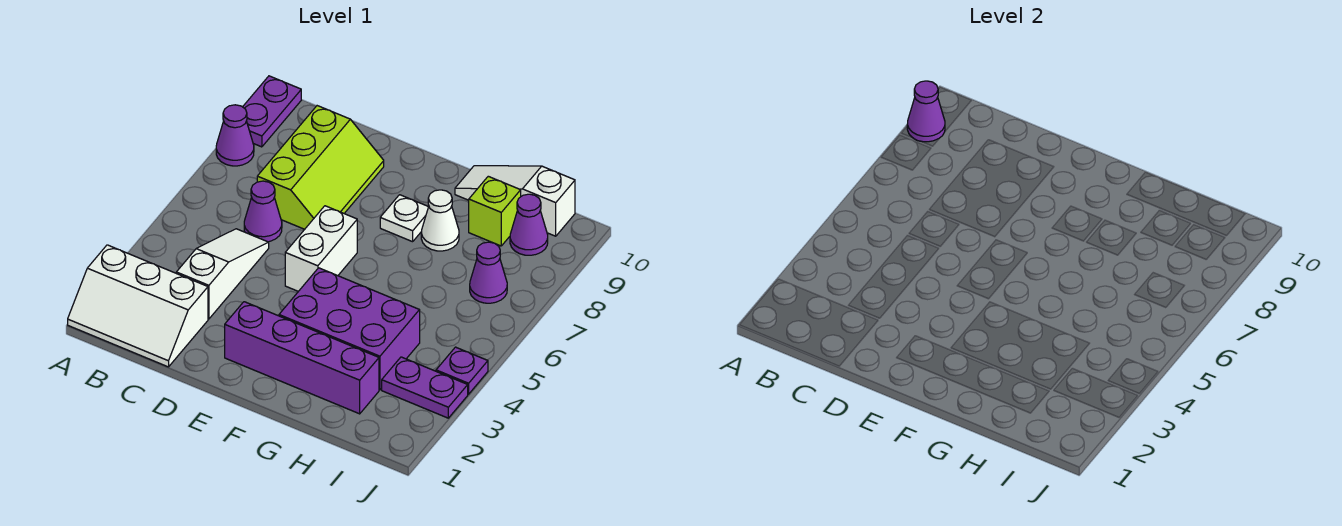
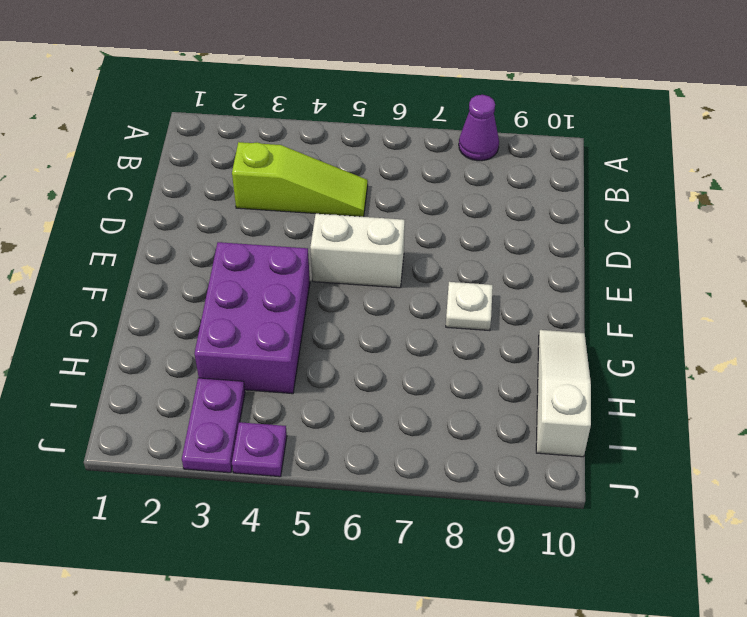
lime slope C3:C5 level 1 top 3 -> white slope C3:C5 level 1 top 3
none -> white slope A1:C2 level 1 top 2
none -> purple plate A9:A10 level 1
none -> purple cone C6 level 1

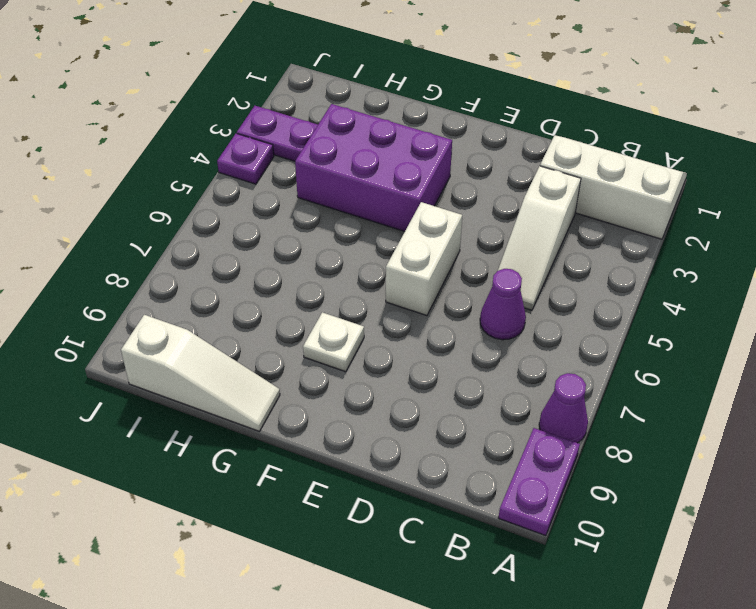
none -> lime slope C7:D9 level 1 top C
none -> purple brick E2:H2 level 1
none -> white cone G8 level 1

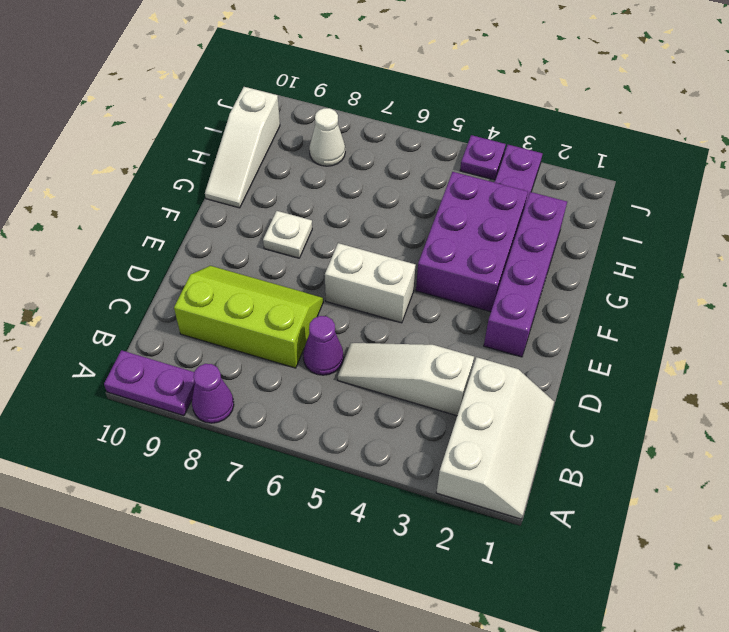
white cone I8 level 1 -> white cone G8 level 1
none -> lime brick H9 level 1
none -> purple cone I7 level 1
none -> purple cone I9 level 1

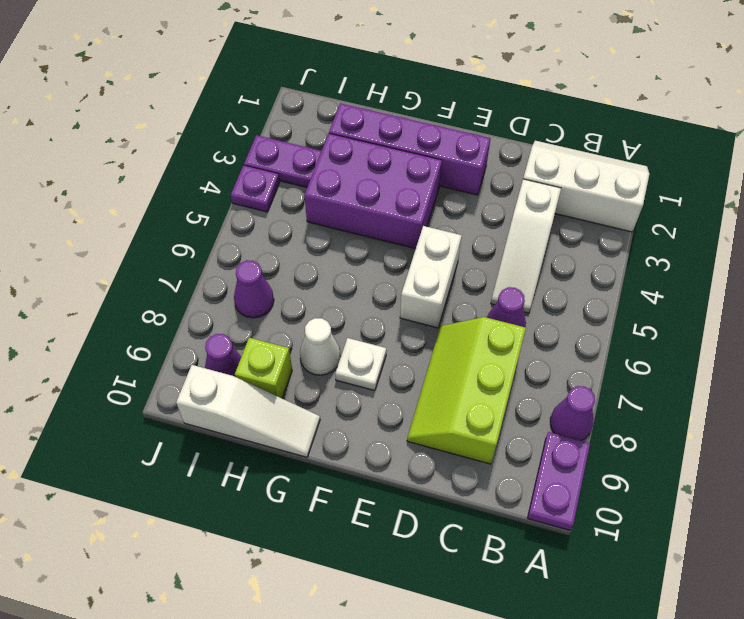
none -> purple cone A9 level 2

